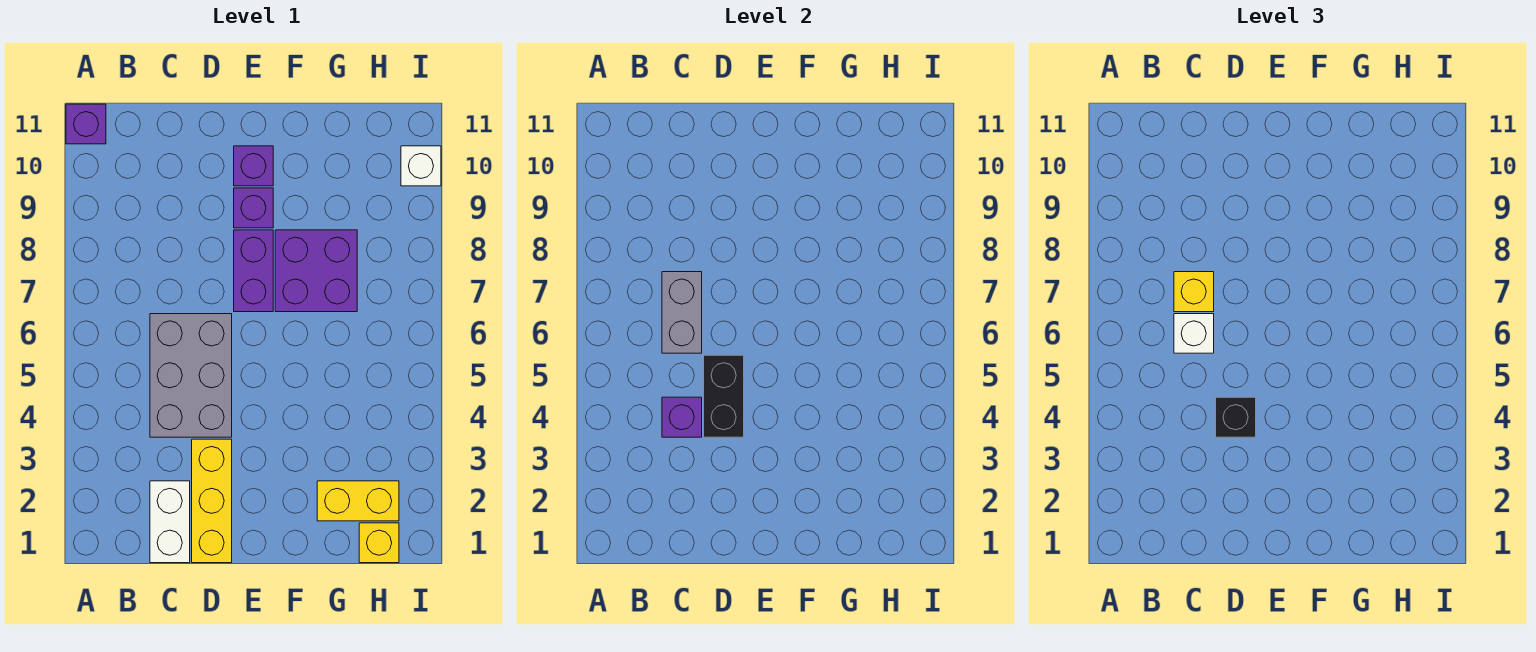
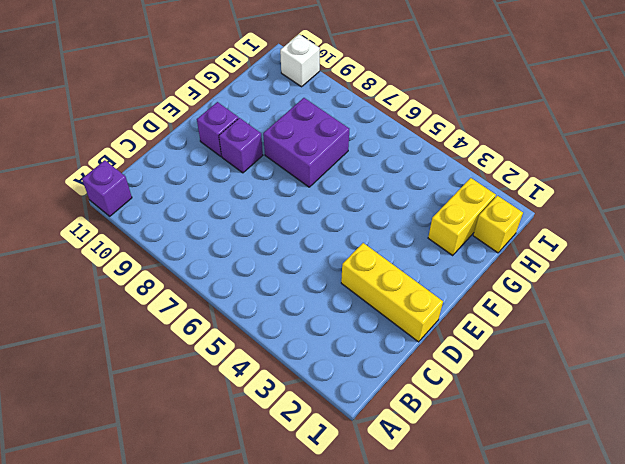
none -> white brick C1:C2 level 1
none -> grey brick C4:D6 level 1
none -> purple brick E7:E8 level 1

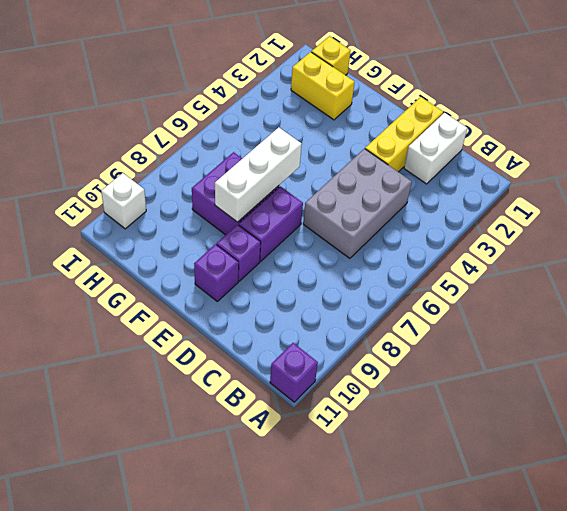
white brick F6:F8 level 2 -> none
none -> purple brick C4 level 2
none -> grey brick C6:C7 level 2
none -> black brick D4:D5 level 2

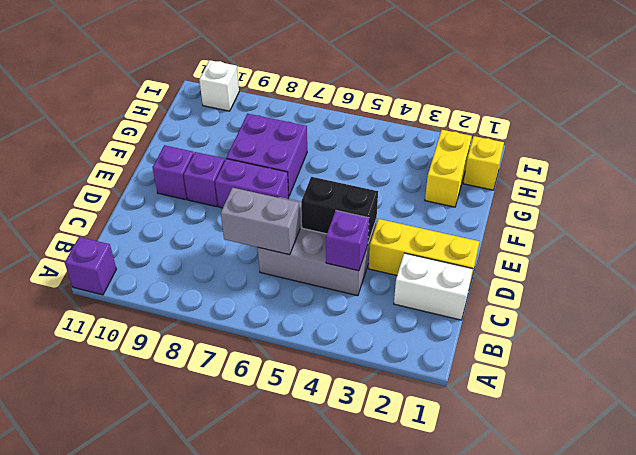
none -> white brick C6 level 3
none -> yellow brick C7 level 3
none -> black brick D4 level 3

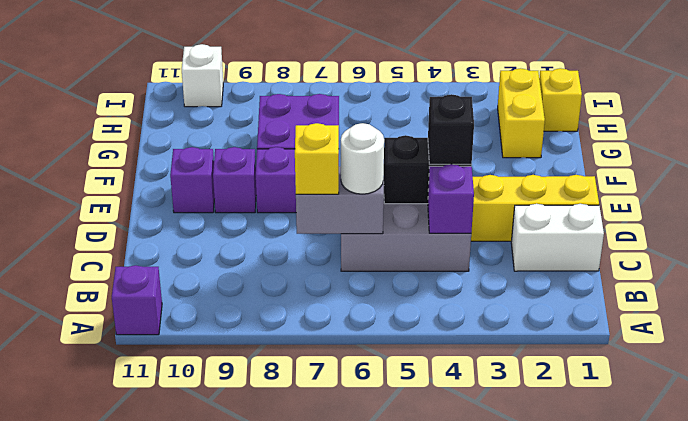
white round brick C6 level 3 -> white brick C6 level 3

